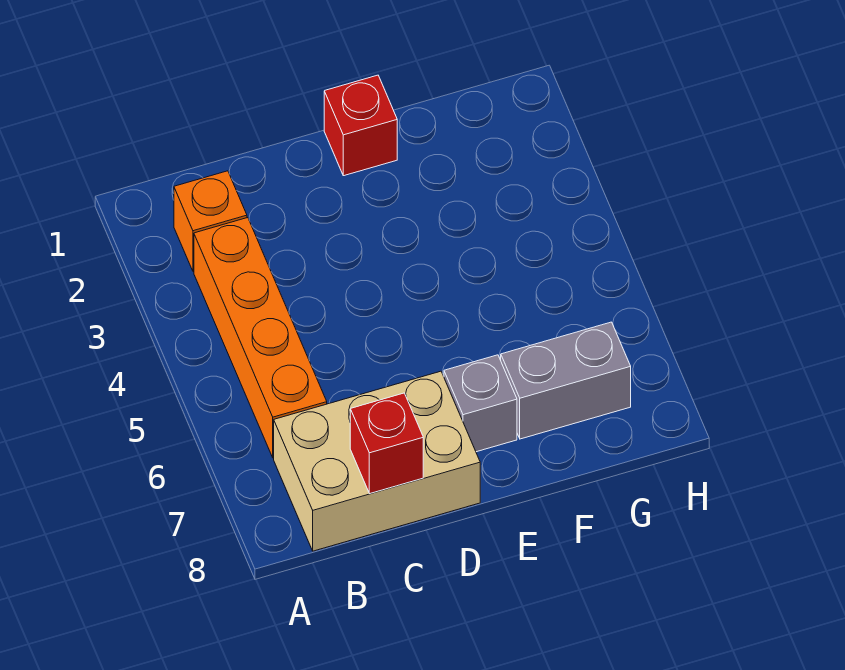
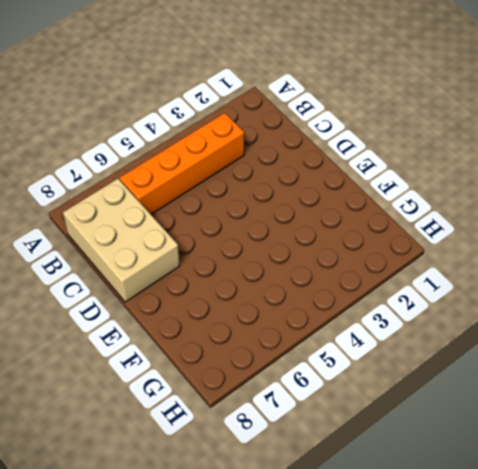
none -> orange brick B2 level 1
none -> red brick E1 level 1

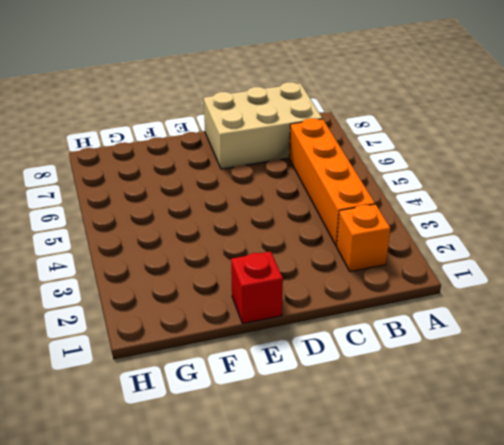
none -> grey brick E7 level 1
none -> grey brick F7:G7 level 1

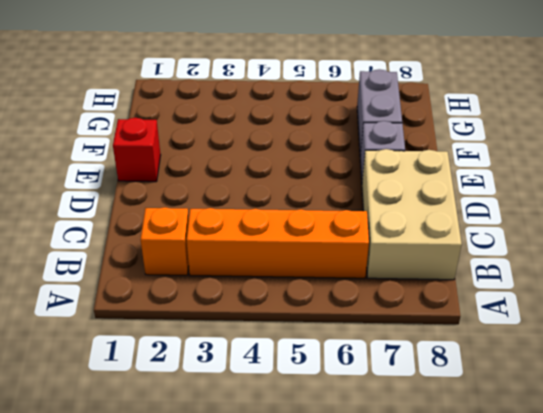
none -> red brick C8 level 2

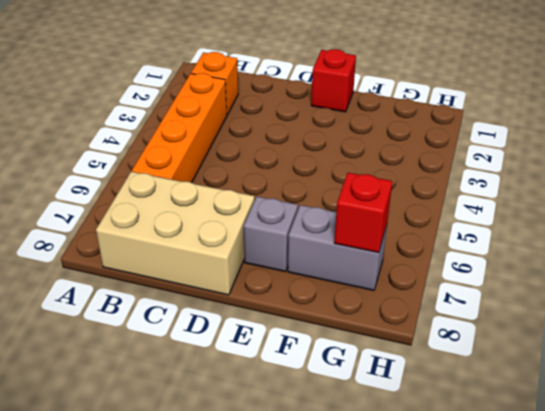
red brick G7 level 2 -> red brick C8 level 2

